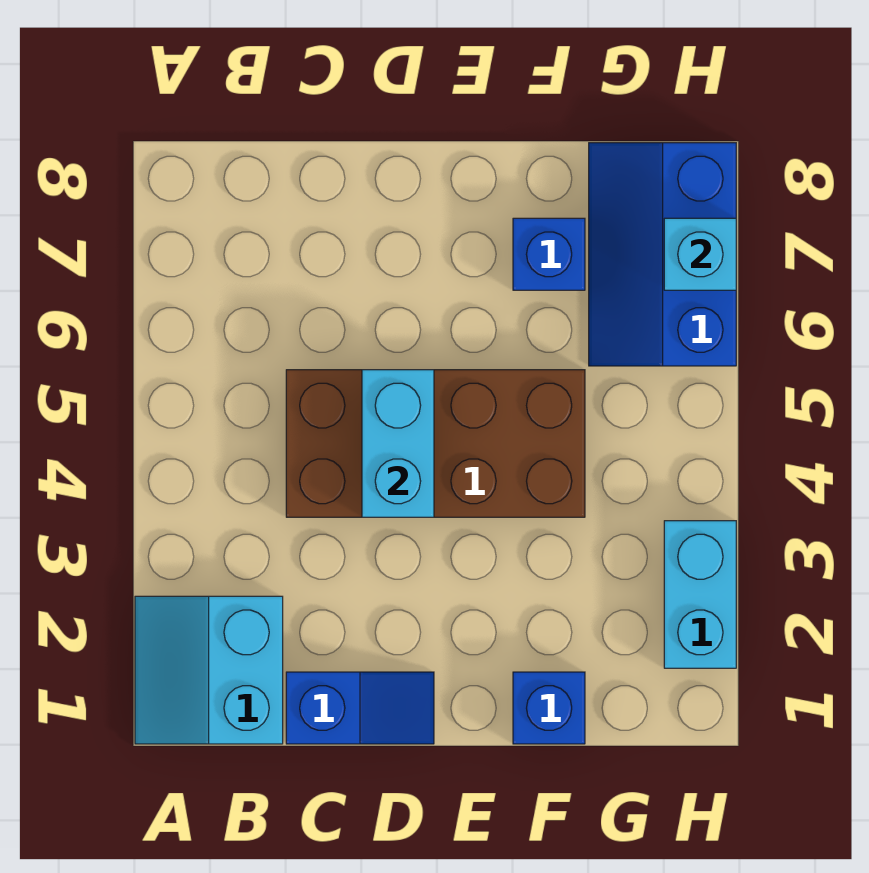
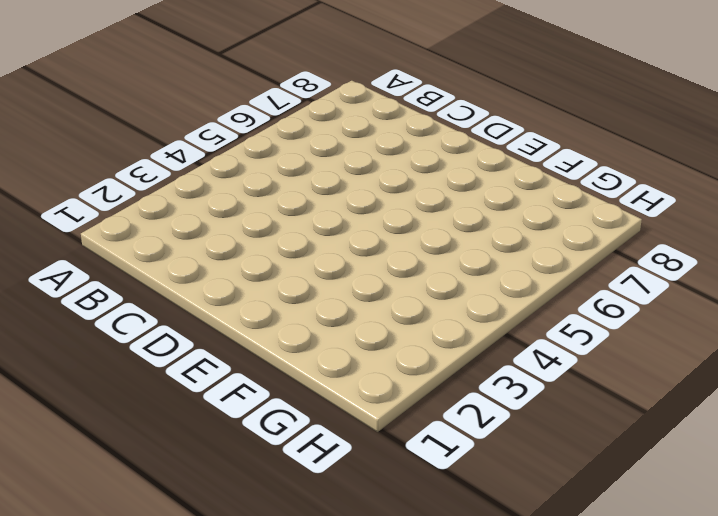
none -> cyan slope A1:B2 level 1 top B
none -> blue slope C1:D1 level 1 top C

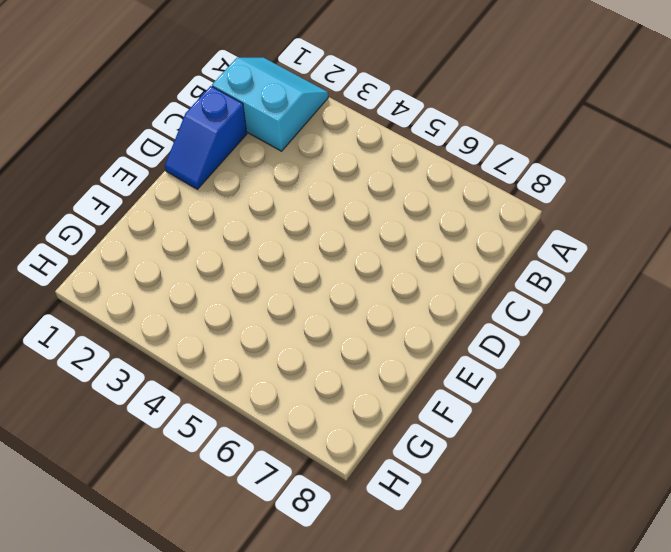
none -> brown brick C4:F5 level 1
none -> blue brick F1 level 1

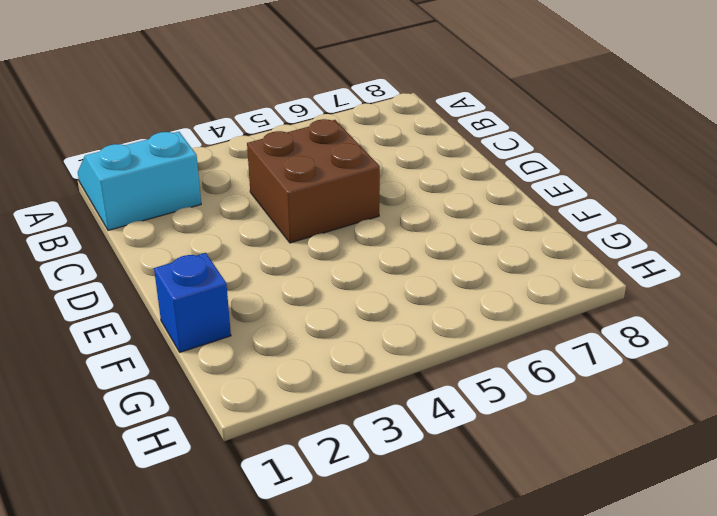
brown brick C4:D5 level 1 -> brown brick C4:F5 level 1
none -> blue slope C1:D1 level 1 top C
none -> blue brick F7 level 1

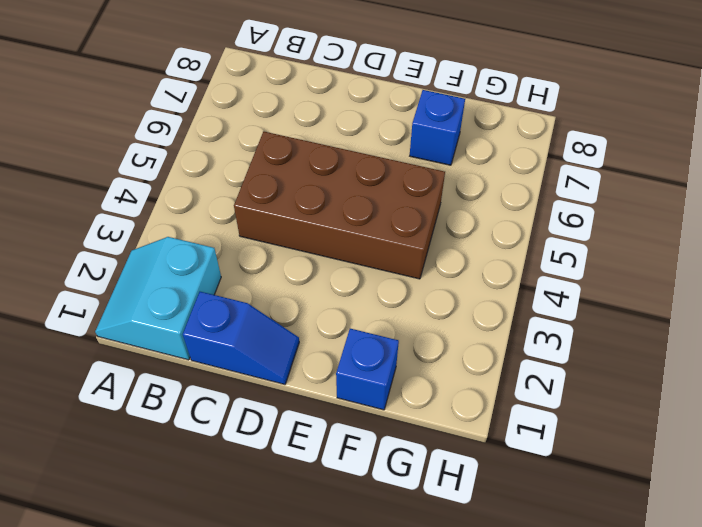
none -> blue slope G6:H8 level 1 top H
none -> cyan brick H2:H3 level 1

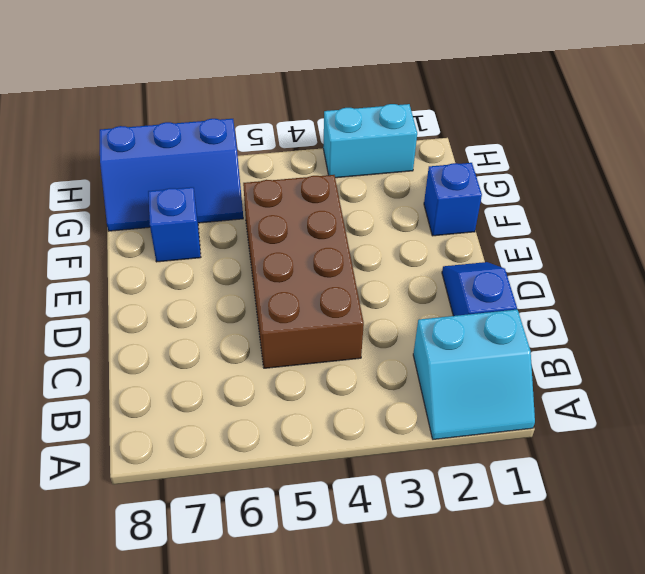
none -> cyan brick D4:D5 level 2
none -> cyan brick H7 level 2

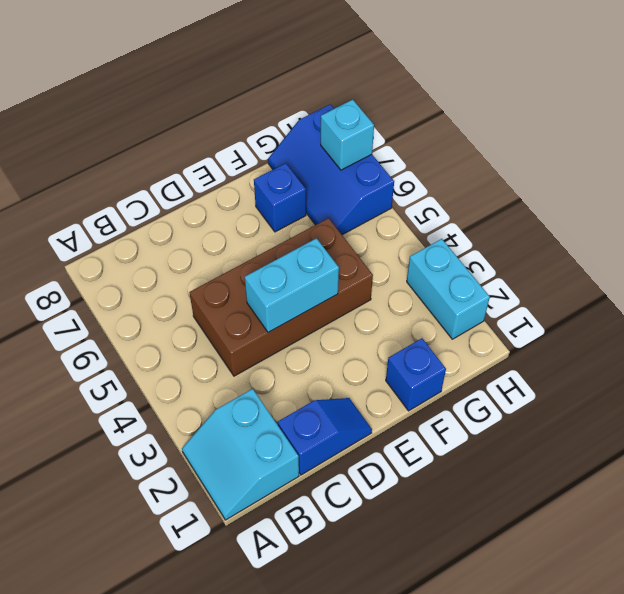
cyan brick D4:E4 level 2 -> cyan brick D4:D5 level 2

